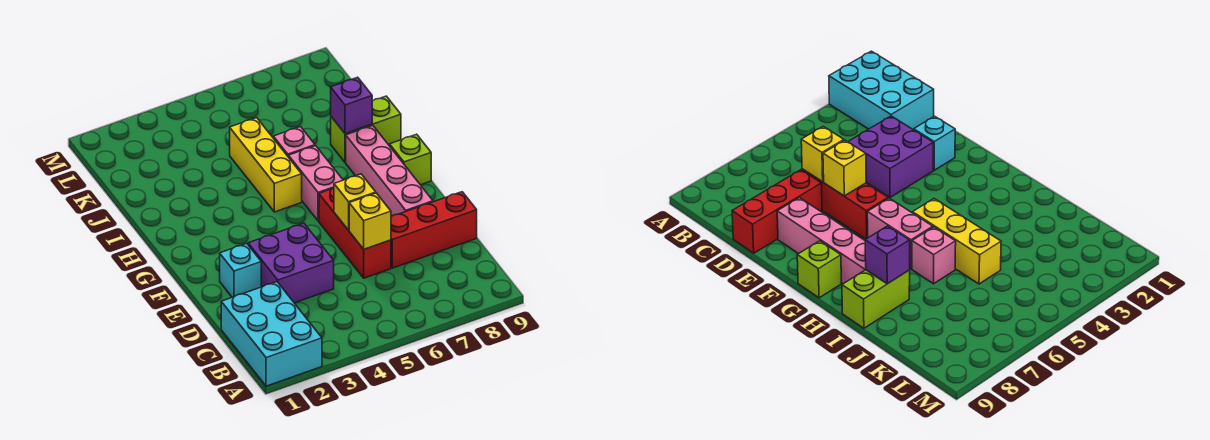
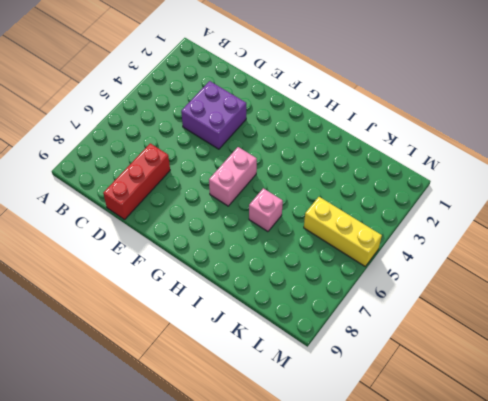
pink brick G5:G6 level 1 -> pink brick G6:H6 level 1
yellow brick K5:M5 level 1 -> yellow brick H5:J5 level 1
none -> cyan brick A1:C2 level 1
none -> red brick D6:F6 level 1
none -> cyan brick E2 level 1

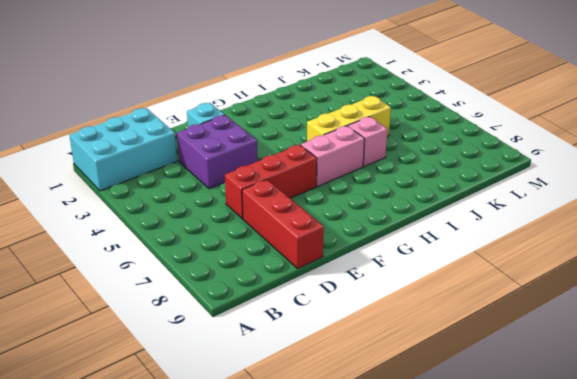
none -> pink brick E8:H8 level 1
none -> lime brick G9 level 1
none -> lime brick I8:I9 level 1

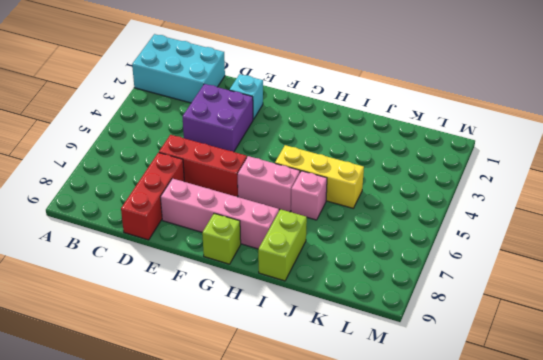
none -> yellow brick D6 level 2
none -> yellow brick E6 level 2
none -> purple brick I8 level 2

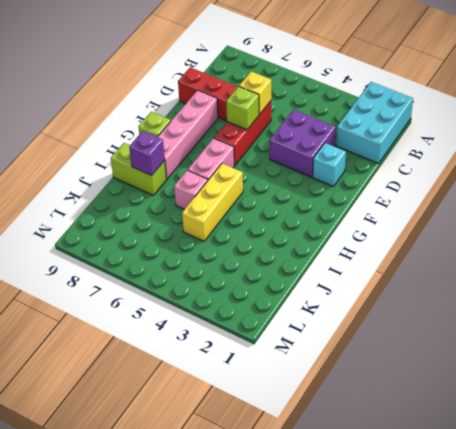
lime brick E6 level 2 -> yellow brick E6 level 2

